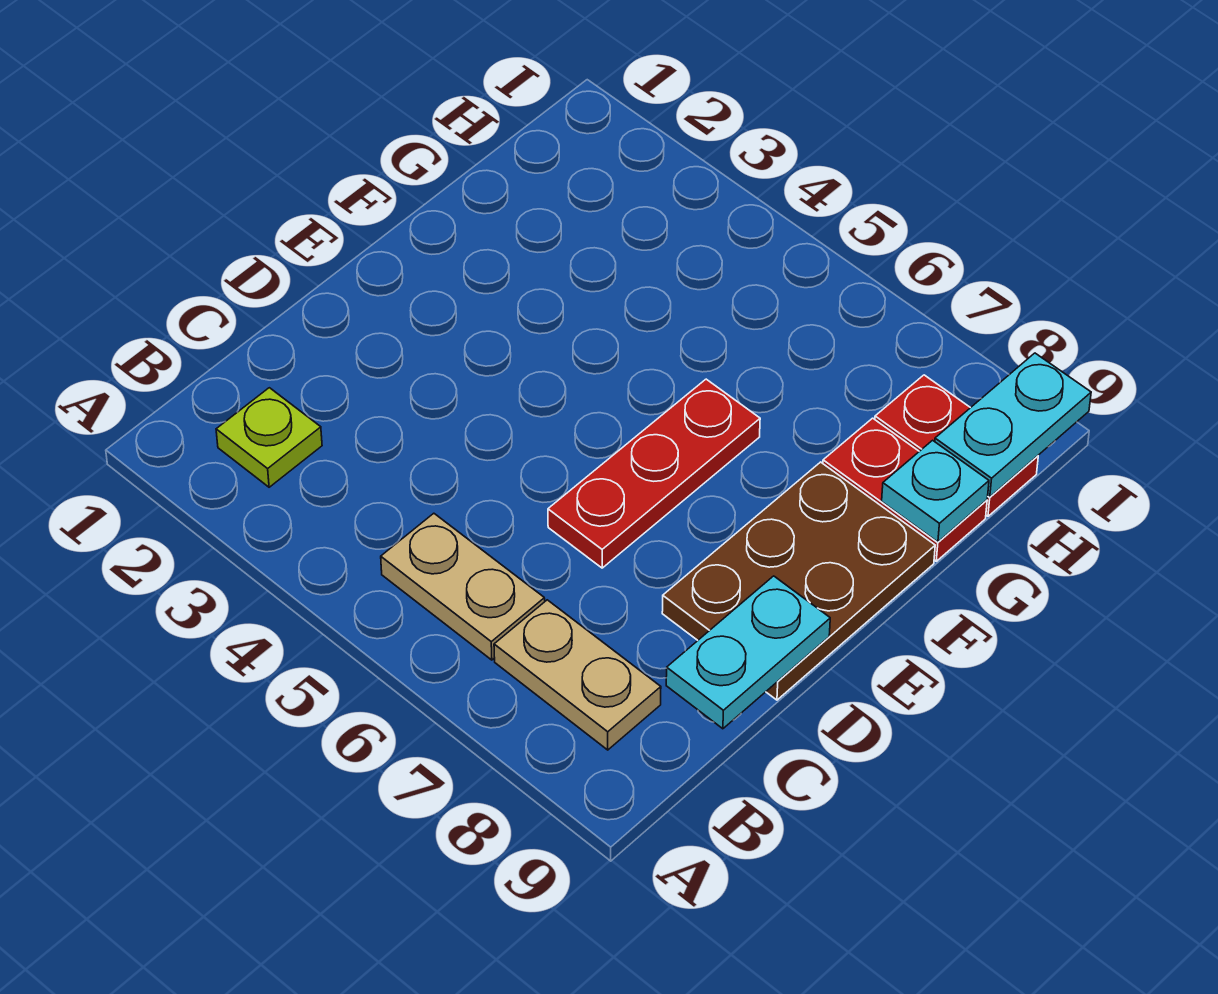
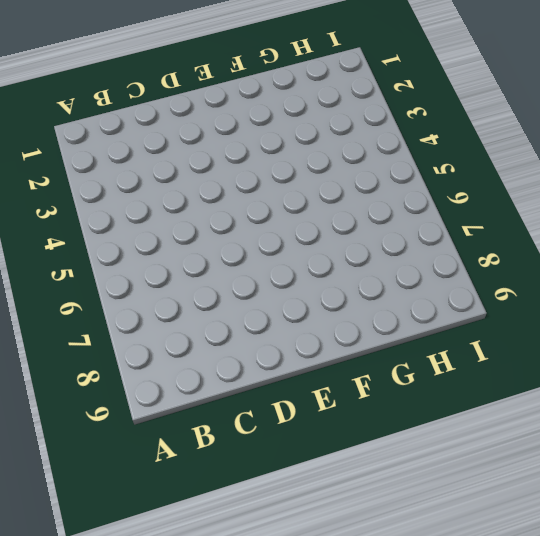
none -> lime plate B2 level 1
none -> tan plate B5:B6 level 1

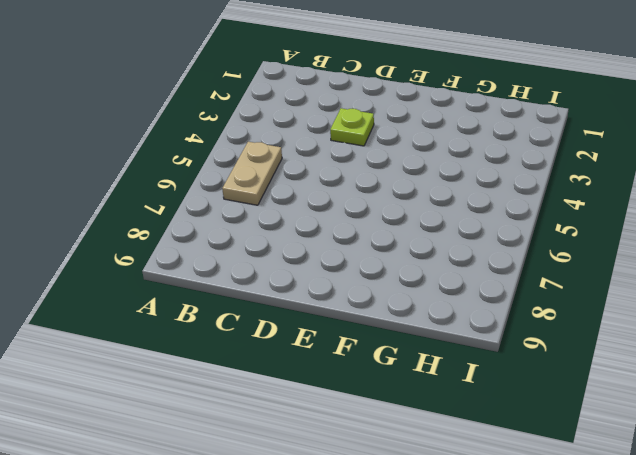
lime plate D3 level 1 -> lime plate B2 level 1
none -> tan plate B7:B8 level 1
none -> red plate D6:F6 level 1

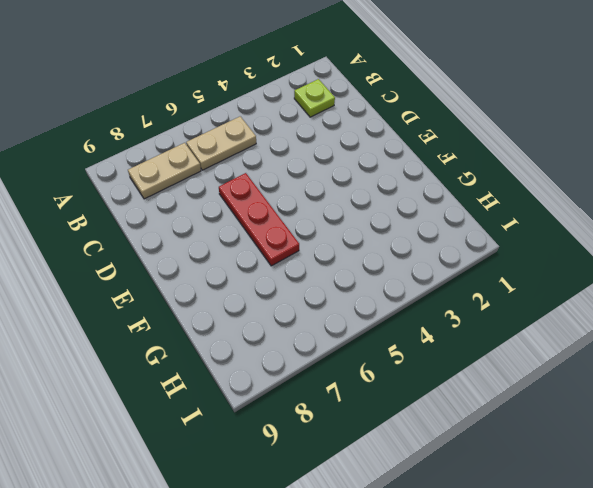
none -> brown plate D8:F9 level 1
none -> red plate G8:G9 level 1

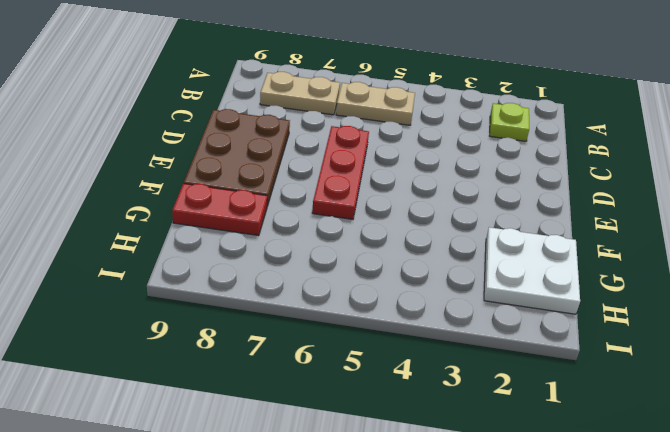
white plate G1:H2 level 1 -> none
none -> red plate H8:H9 level 1
none -> cyan plate C9:D9 level 2

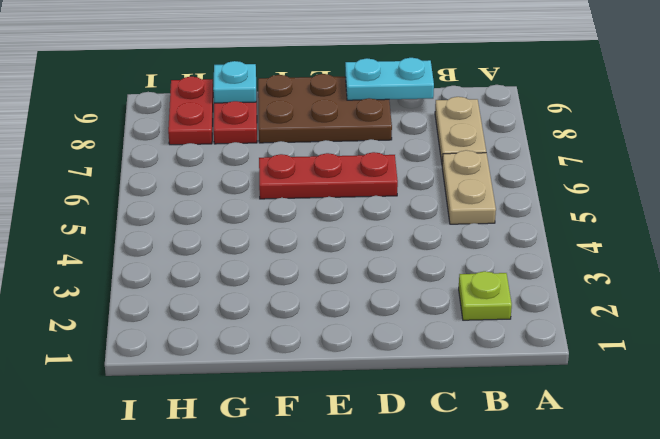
none -> cyan plate H9:I9 level 2

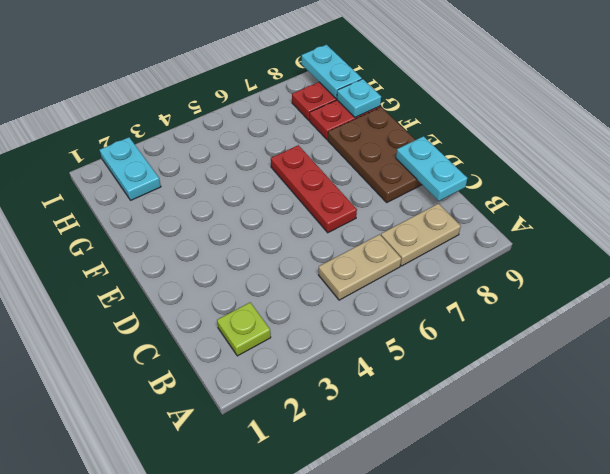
cyan plate H2:I2 level 1 -> none

